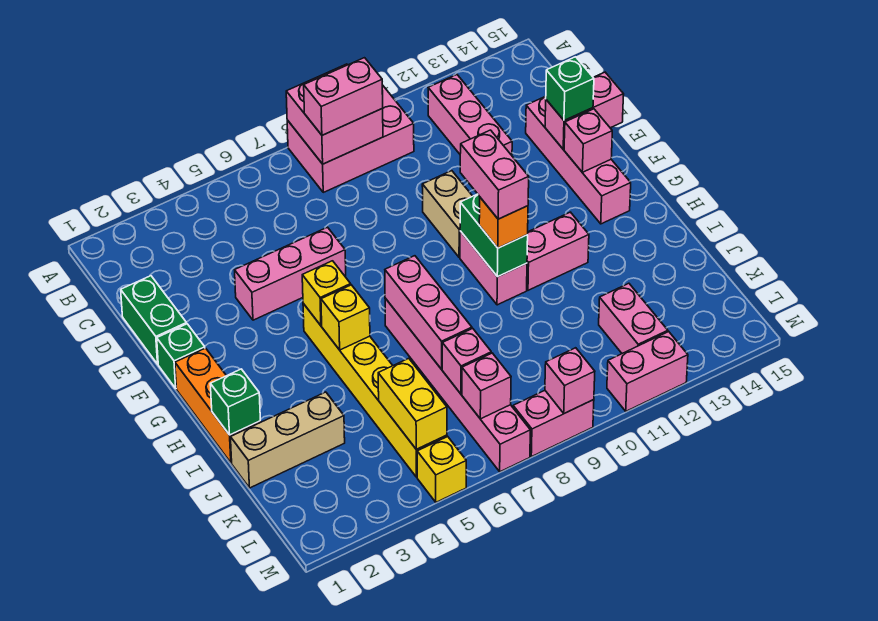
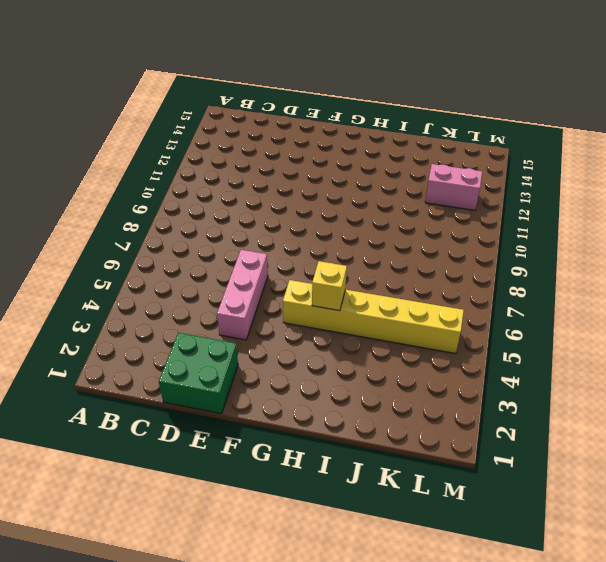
green brick D1:E2 level 1 -> green brick D1:E1 level 1
none -> pink brick A8:B10 level 1
none -> pink brick B12:D12 level 1
none -> pink brick D14:G14 level 1
none -> tan brick E10:F10 level 1

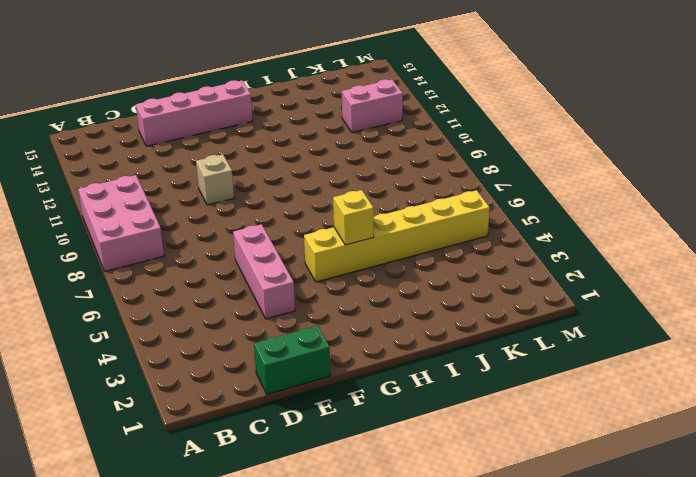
tan brick E10 level 1 -> tan brick E10:F10 level 1
none -> pink brick B12:D12 level 1
none -> green brick F1 level 1
none -> orange brick G1:I1 level 1
none -> pink brick G10:H10 level 1

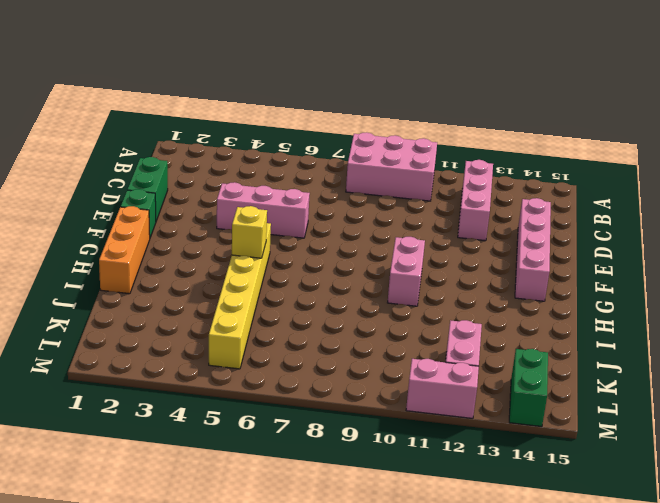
green brick L14:M14 level 1 -> green brick G10:H10 level 2
none -> tan brick E10:F10 level 1
none -> pink brick H7:M7 level 1
none -> pink brick H11:H12 level 1
none -> tan brick J1:J3 level 1

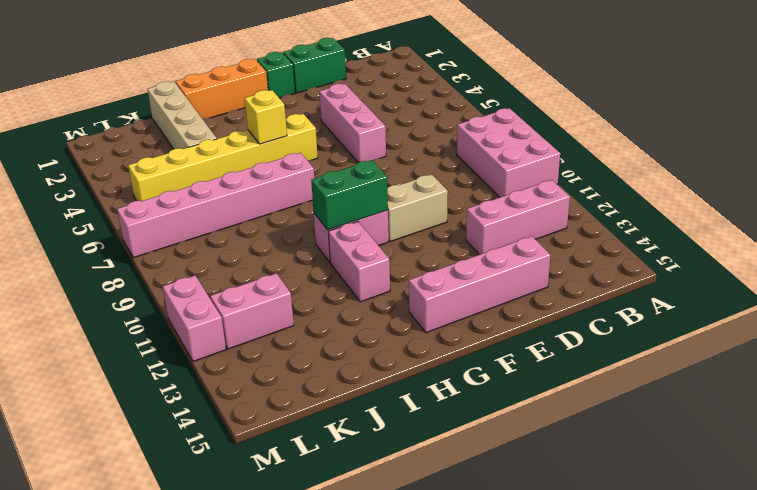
tan brick J1:J4 level 1 -> tan brick J1:J3 level 1
none -> yellow brick M5 level 1
none -> pink brick M8:M9 level 1
none -> pink brick A8:B9 level 2
none -> pink brick E14:E15 level 2

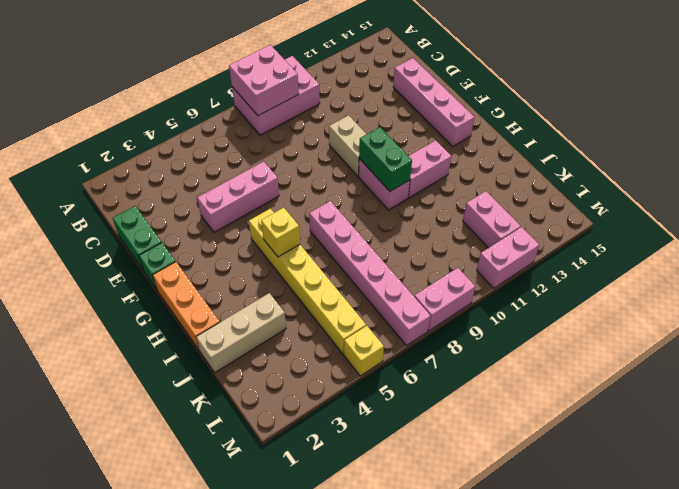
none -> pink brick B12:D12 level 1
none -> pink brick E14:E15 level 2
none -> pink brick F14 level 2
none -> yellow brick G5 level 2

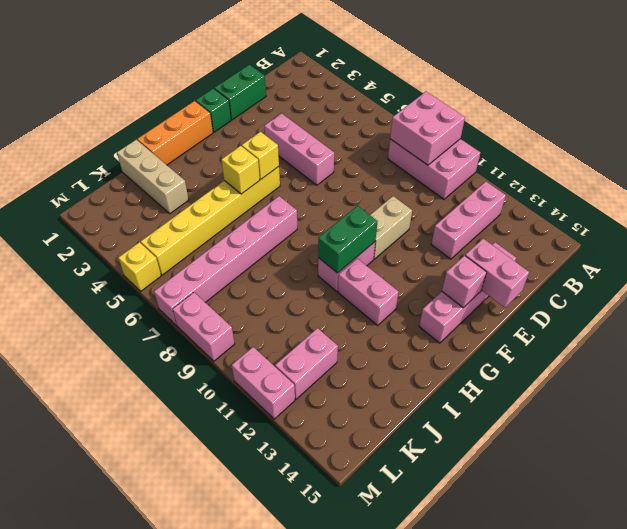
none -> pink brick H7:J7 level 2
none -> green brick I1 level 2
none -> yellow brick K5:L5 level 2
none -> pink brick K7 level 2

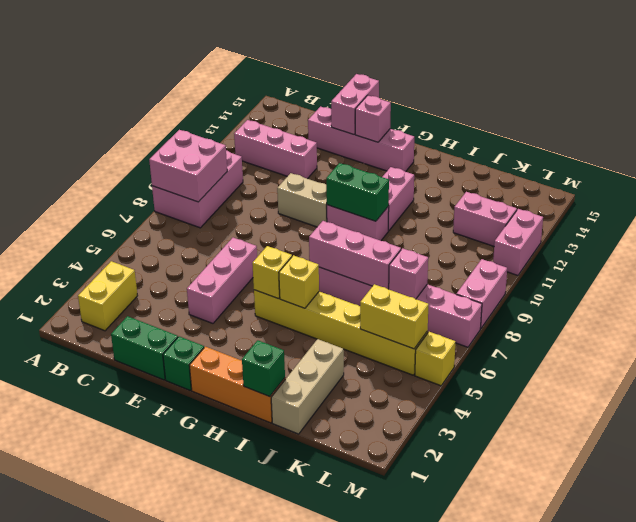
yellow brick B2:B3 level 1 -> none
none -> pink brick L7 level 2
none -> pink brick M9 level 2
none -> pink brick B8:B9 level 3
none -> green brick E14 level 3

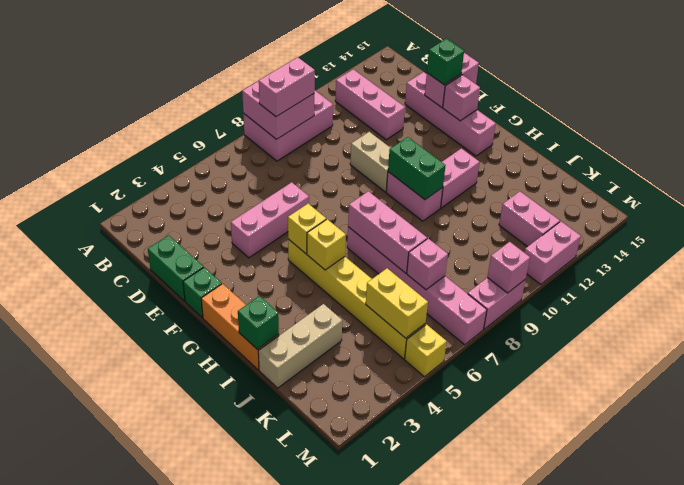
none -> pink brick L7 level 2
none -> orange brick H10 level 3
none -> pink brick G10:H10 level 4

